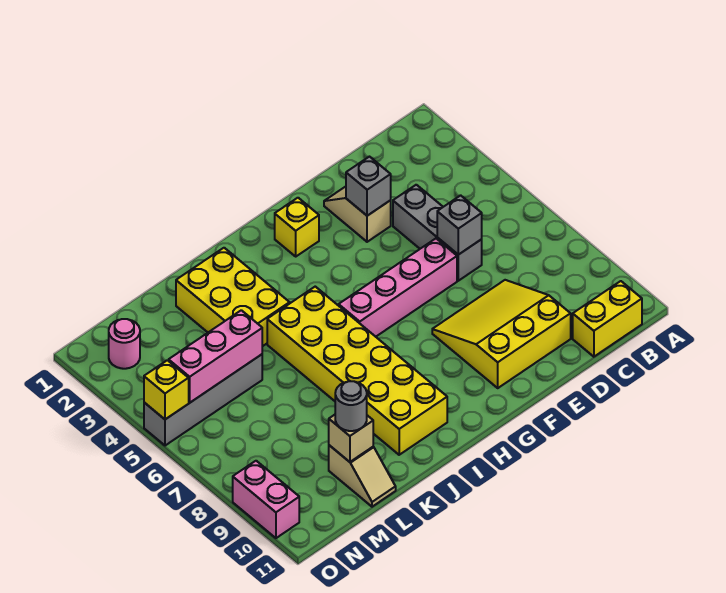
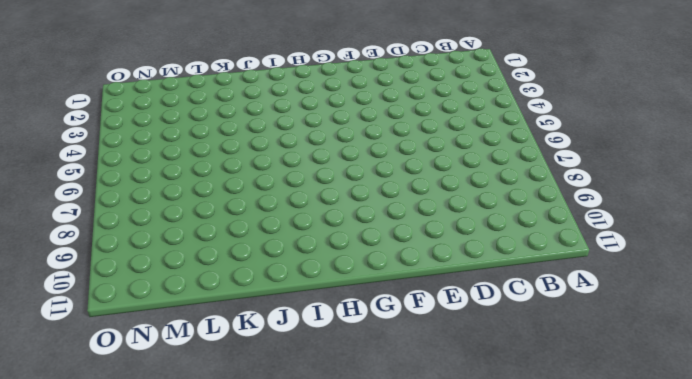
none -> yellow brick B11:C11 level 1
none -> grey brick D4:D6 level 1
none -> yellow slope D8:F10 level 1 top 10

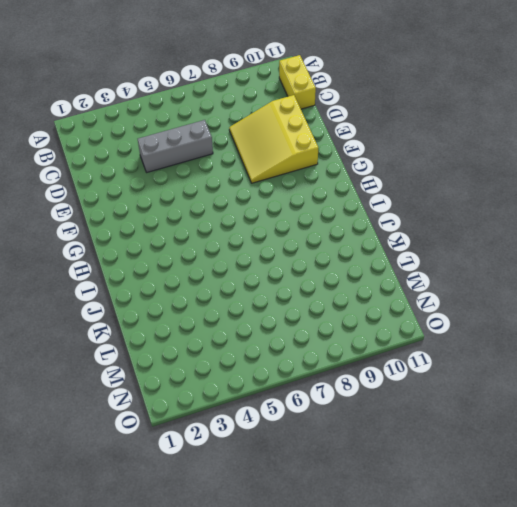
none -> tan slope E2:E3 level 1 top 3
none -> pink brick E6:H6 level 1
none -> yellow brick G2 level 1

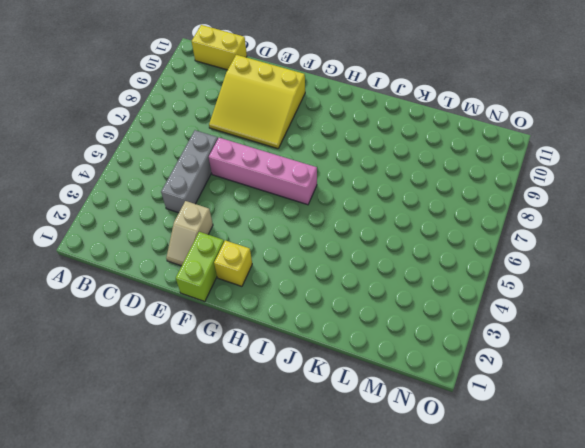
lime brick F1:F2 level 1 -> none
none -> yellow brick I5:J10 level 1
none -> yellow brick J2:K4 level 1
none -> grey brick L5:O5 level 1

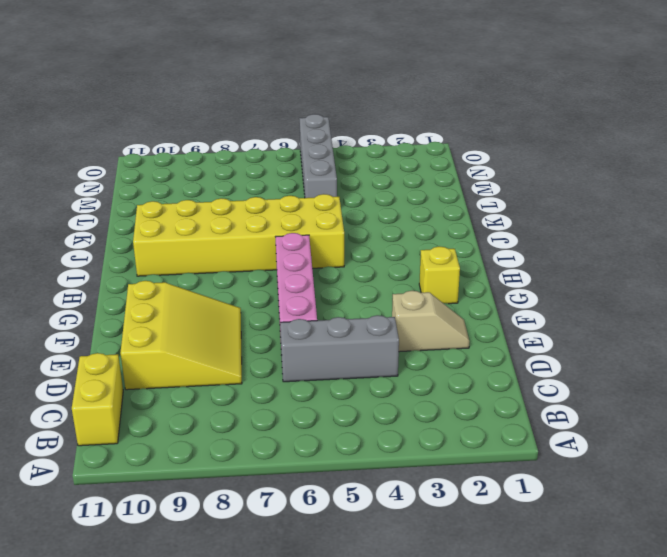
none -> yellow brick J2:K4 level 1
none -> tan slope L10:L11 level 1 top 10
none -> pink round brick N2 level 1

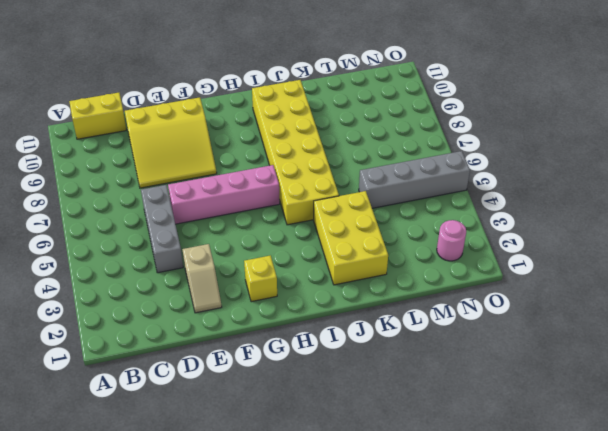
none -> tan slope L10:L11 level 1 top 10
none -> pink brick O9:O10 level 1
none -> grey brick D6 level 2

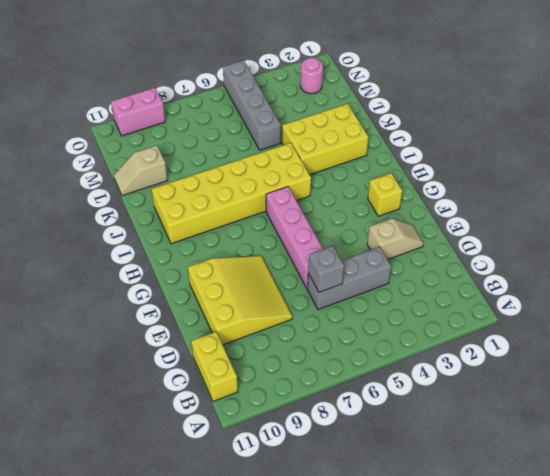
none -> grey brick E3 level 2
none -> pink brick L5:N5 level 2
none -> tan brick L10 level 2

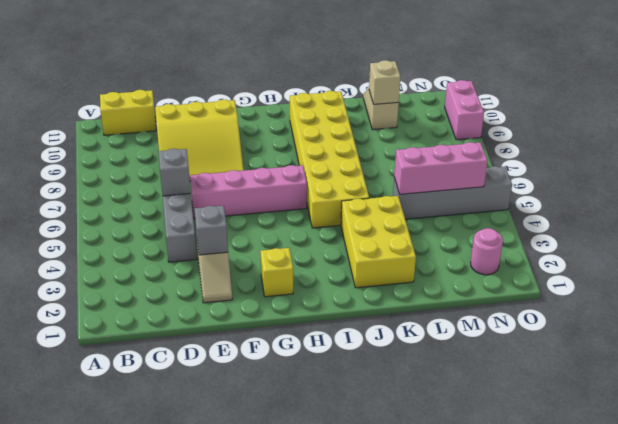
none -> yellow brick O5 level 2
none -> grey round brick L10 level 3

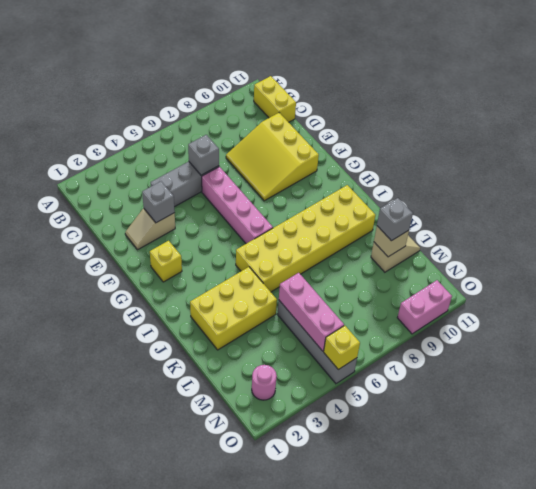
grey brick L10 level 3 -> grey round brick L10 level 3

